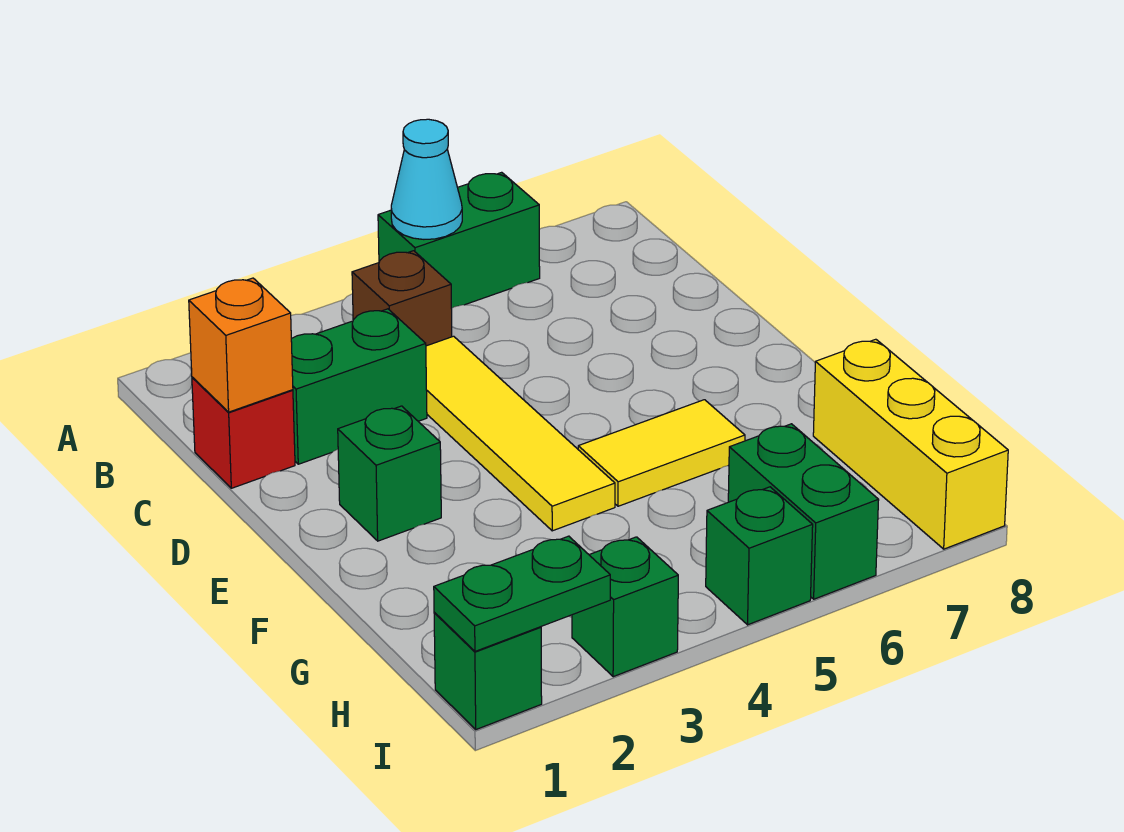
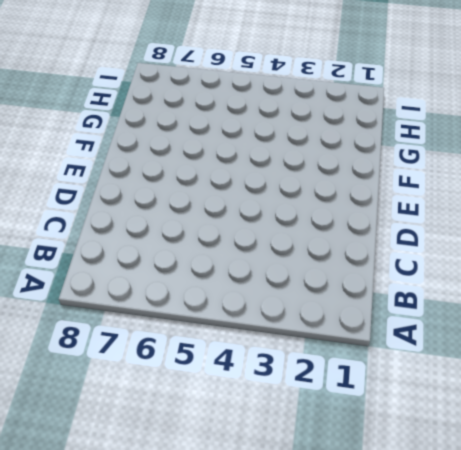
none -> green brick A5:A6 level 1
none -> brown brick B4 level 1
none -> red brick C1 level 1

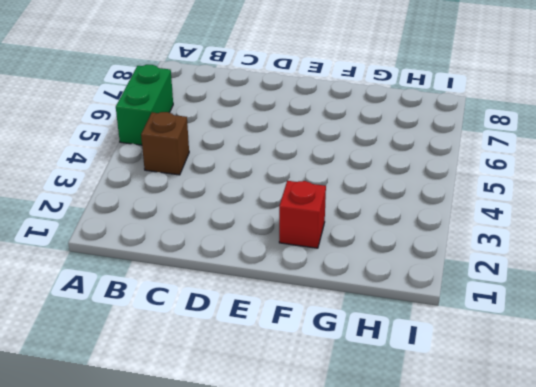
red brick F2 level 1 -> red brick C1 level 1
none -> green brick C2:C3 level 1
none -> yellow tile C4:F4 level 1
none -> green brick E2 level 1

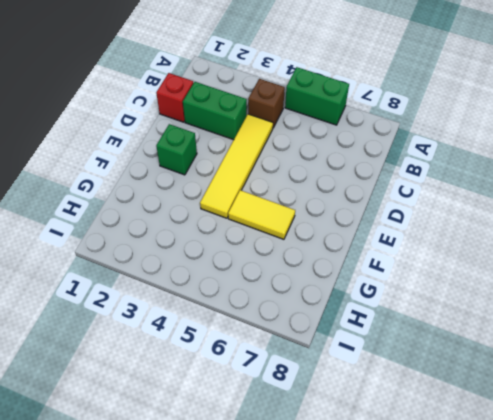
none -> yellow brick G8:I8 level 1
none -> green brick H6:I6 level 1
none -> green brick I1 level 1

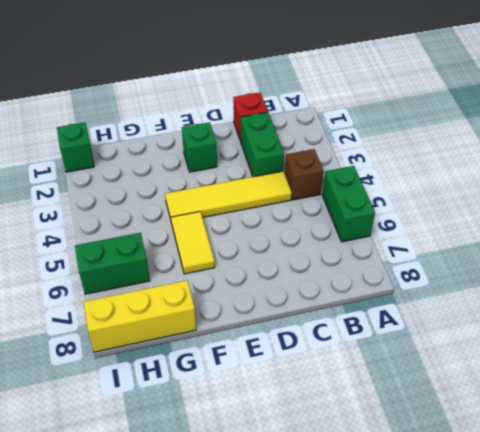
none -> green brick I3 level 1
none -> green brick I5 level 1
none -> cyan cone A5 level 2

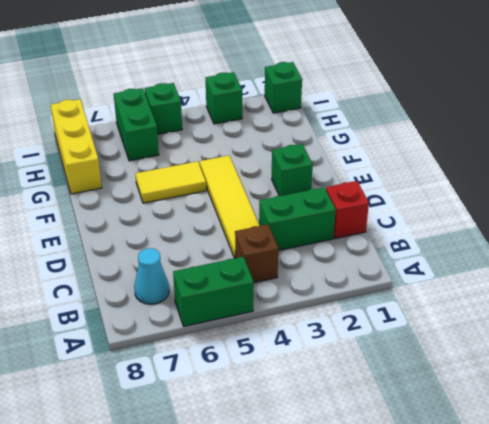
cyan cone B7 level 1 -> cyan cone A5 level 2
none -> orange brick C1 level 2
none -> green plate I1:I2 level 2

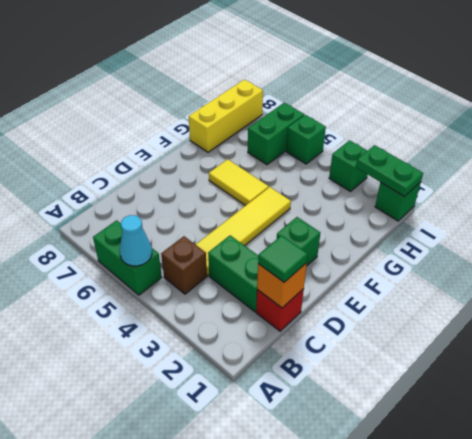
green tile C1 level 3 -> none

